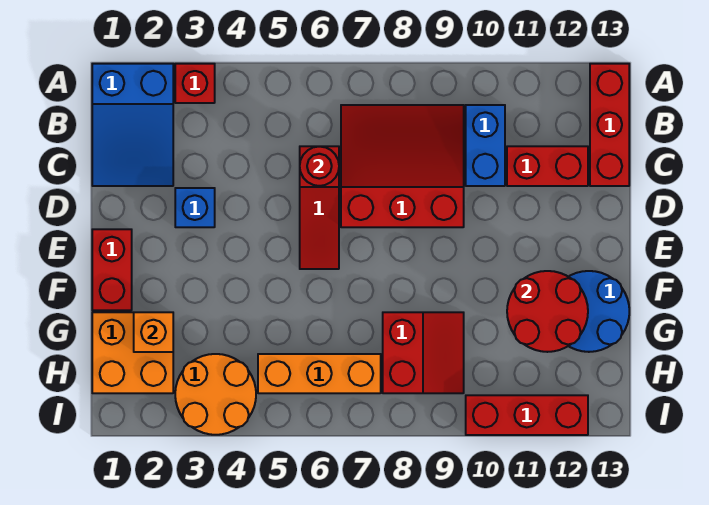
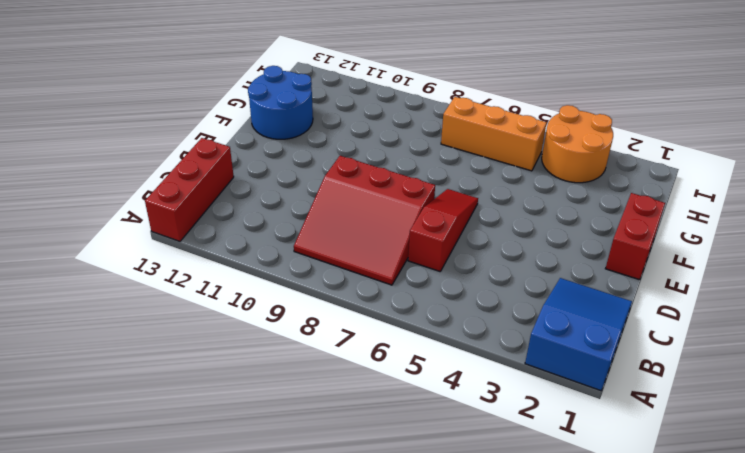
none -> red brick A3 level 1
none -> blue brick B10:C10 level 1
none -> red brick C11:C12 level 1

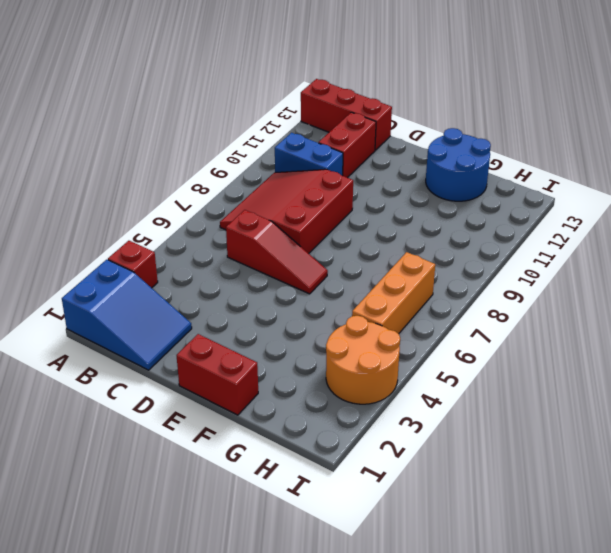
none -> blue brick D3 level 1
none -> orange brick G1:H2 level 1
none -> red slope G8:H9 level 1 top 8

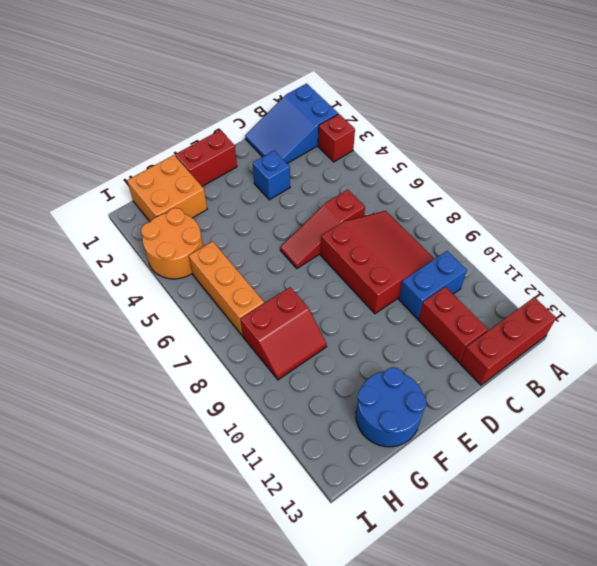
none -> red brick I10:I12 level 1
none -> red round brick C6 level 2
none -> red round brick F11:G12 level 2

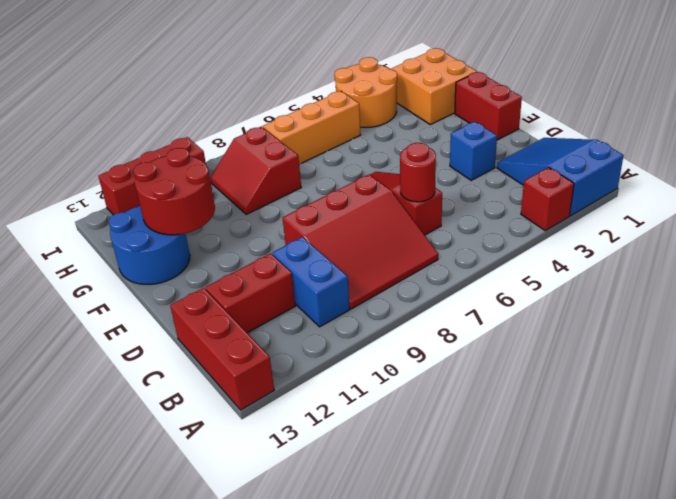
none -> orange brick G2 level 2

